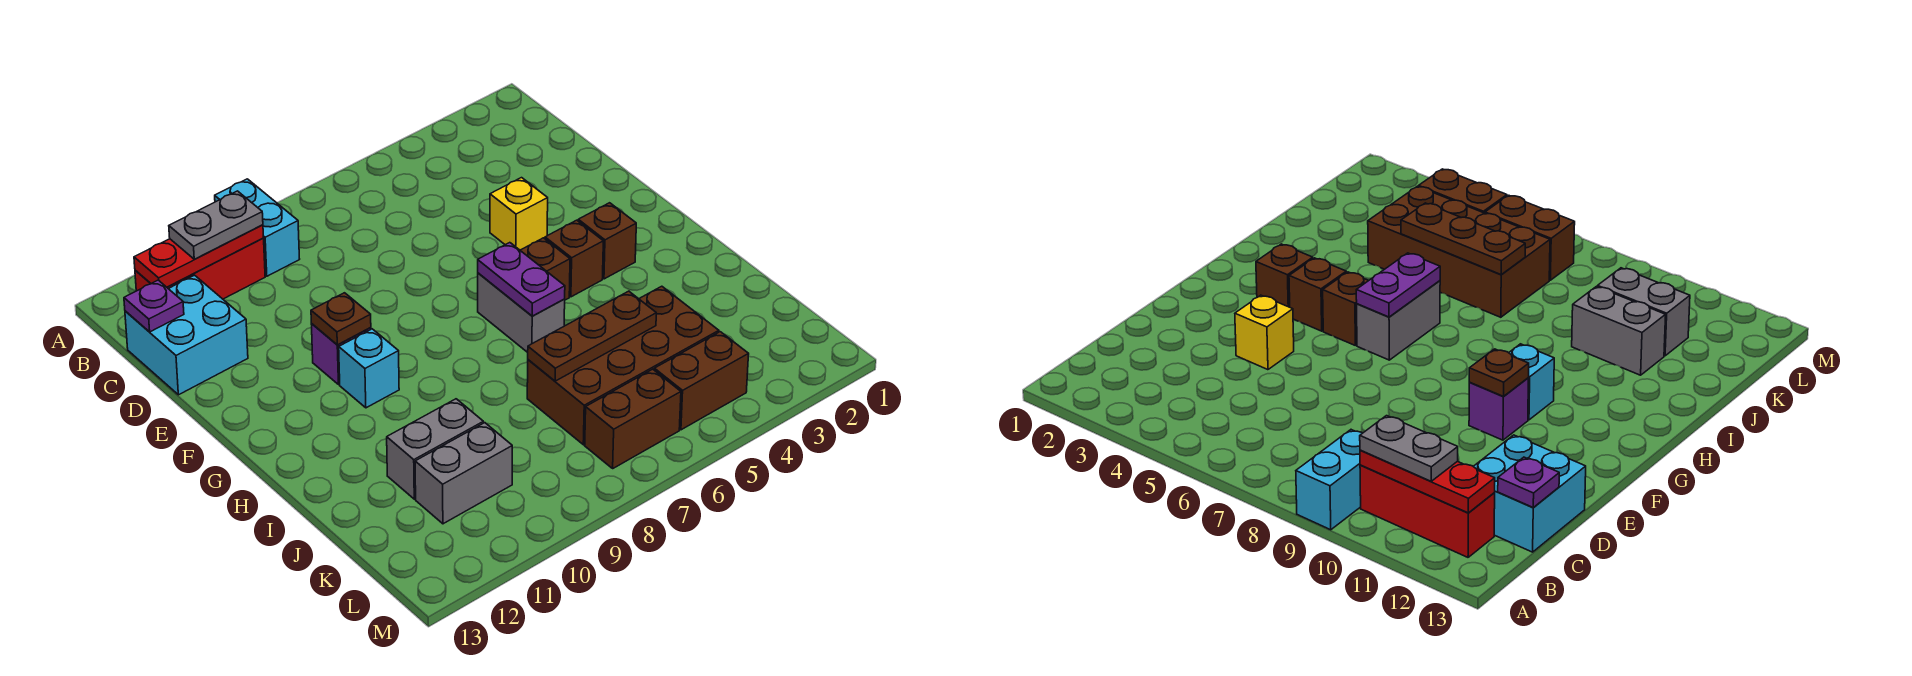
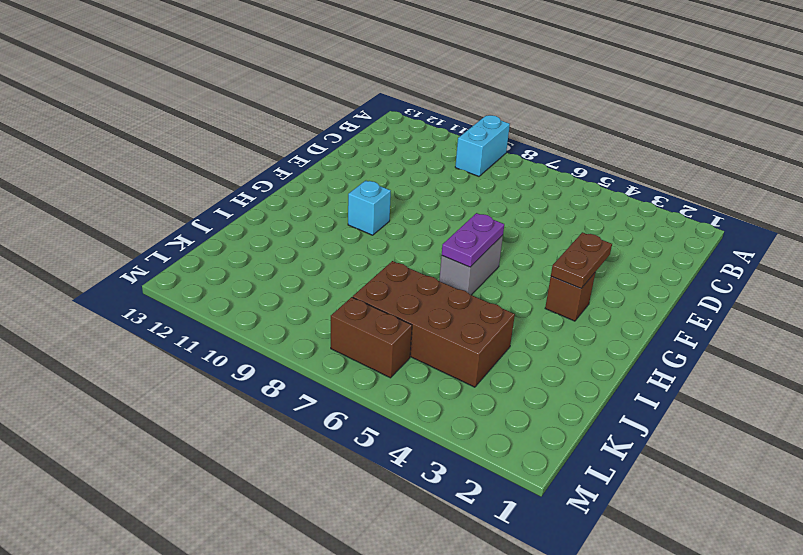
brown plate F3:G3 level 2 -> none
none -> red brick B10:B12 level 1
none -> cyan brick C12:D13 level 1
none -> yellow brick E4 level 1

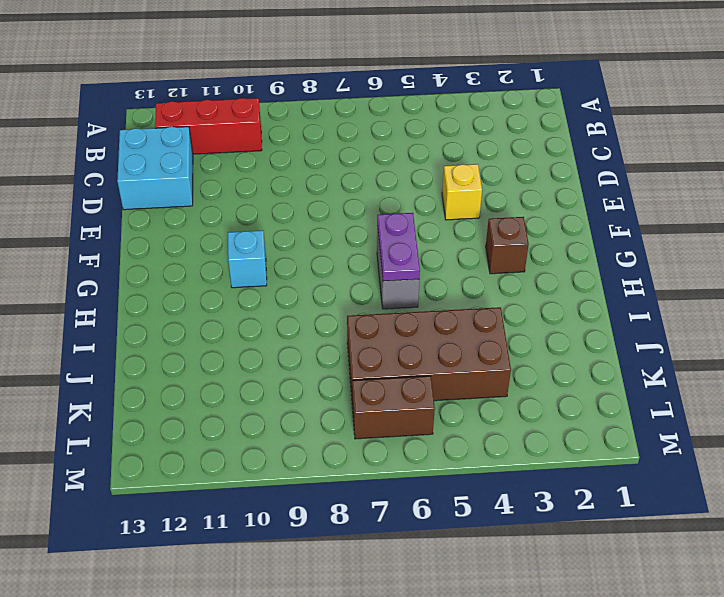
none -> cyan brick A9:B9 level 1
none -> purple brick F10 level 1
none -> brown brick G4 level 1

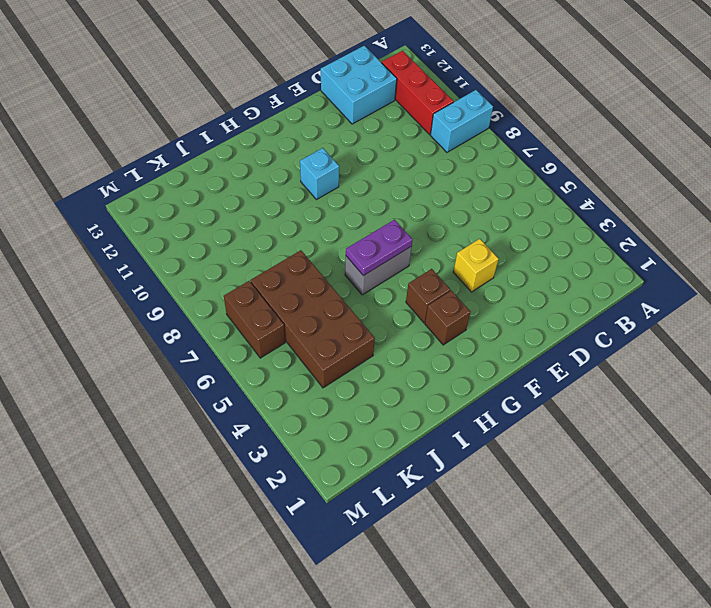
none -> purple brick F10 level 1
none -> brown brick G5 level 1
none -> grey brick J10:J11 level 1

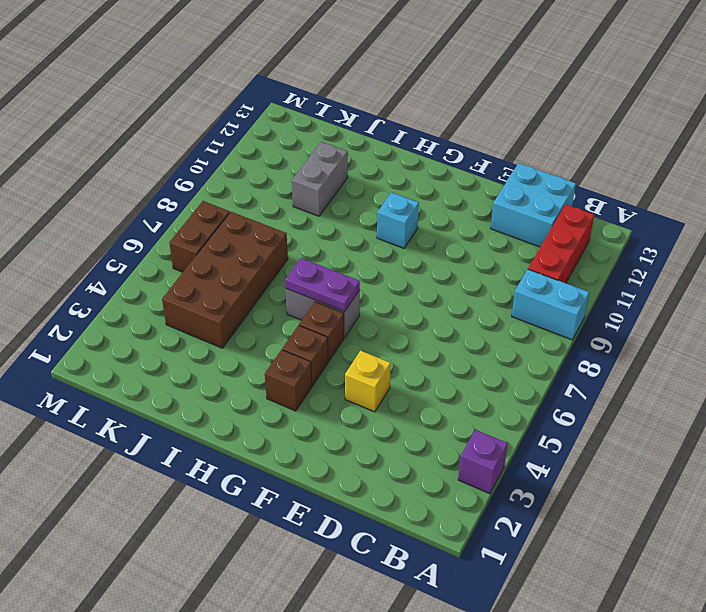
purple brick A3 level 1 -> purple brick F10 level 1
none -> grey brick K10:K11 level 1
none -> brown brick L4:L5 level 1
none -> red plate B10:B12 level 2

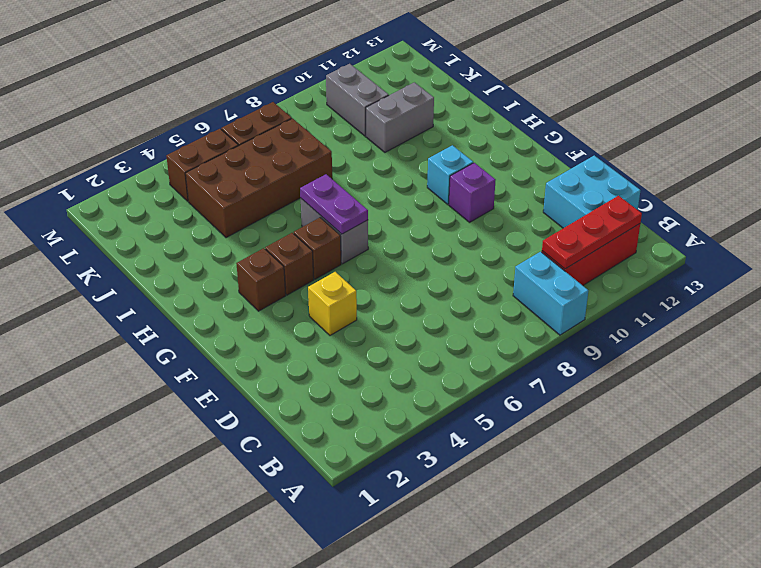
grey brick K10:L10 level 1 -> grey brick K10:K11 level 1
none -> purple plate C13 level 2
none -> brown plate F10 level 2
none -> brown plate J5:J7 level 2

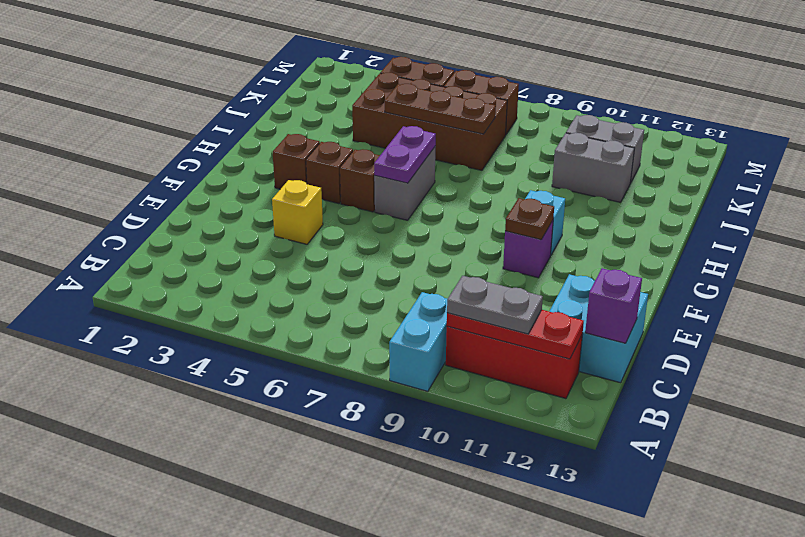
purple brick C13 level 2 -> purple plate C13 level 2

